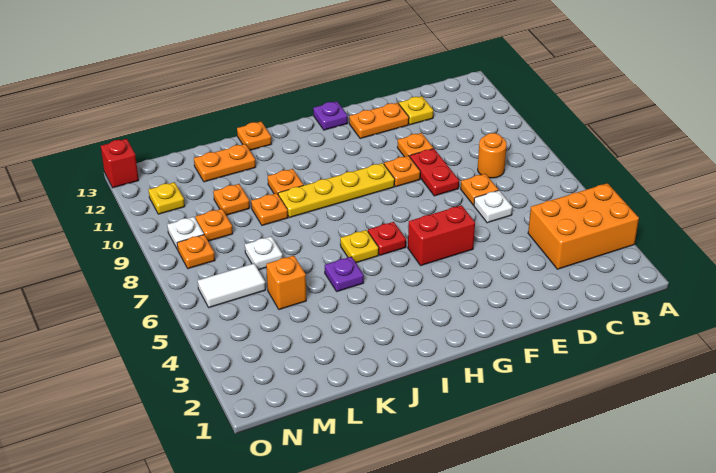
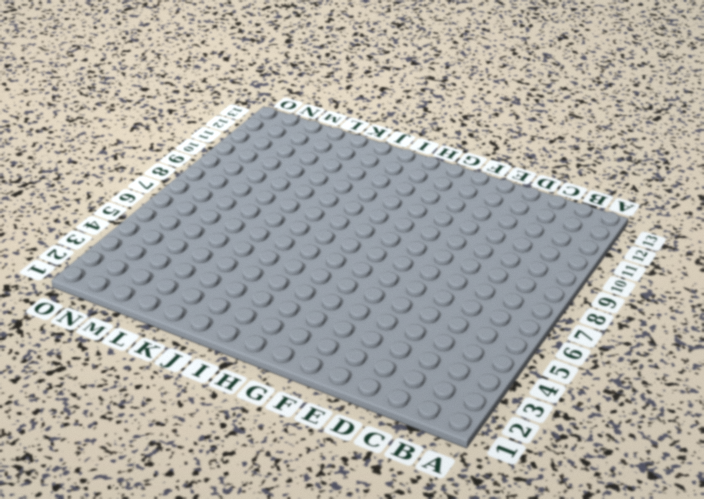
none -> orange brick A3:C4 level 1
none -> orange round brick C8 level 1
none -> white plate D6 level 1

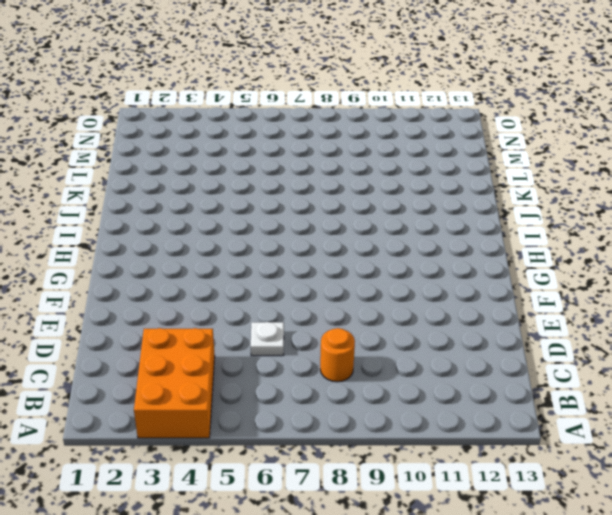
none -> orange plate D7 level 1
none -> yellow plate D12 level 1
none -> red plate E8:E9 level 1

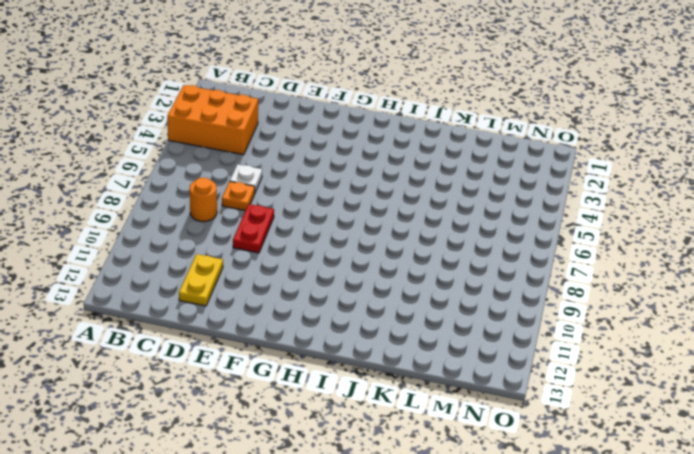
yellow plate D11:D12 level 1 -> yellow plate D12 level 1
none -> orange plate E10 level 1
none -> orange plate E12:F12 level 1
none -> red brick F5:G5 level 1

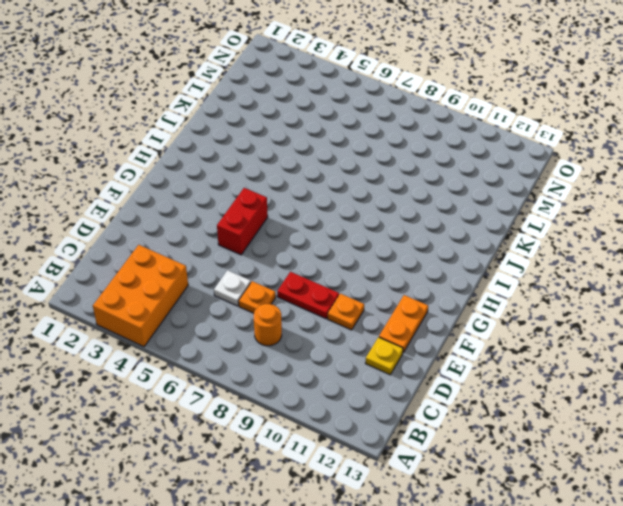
none -> orange plate F9 level 1
none -> yellow plate G9:J9 level 1
none -> purple plate G13 level 1

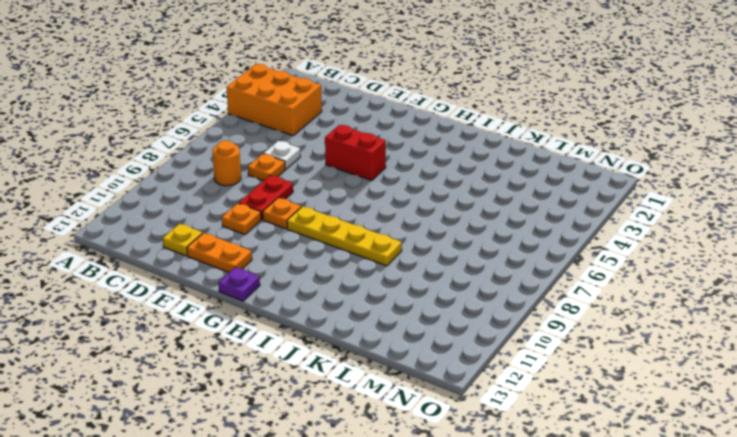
none -> red plate H6 level 1
none -> yellow plate I6 level 1
none -> purple plate J5 level 1

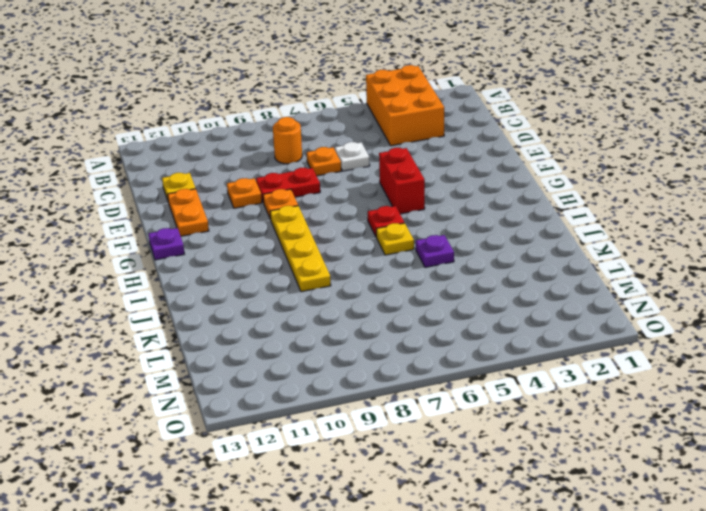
none -> orange plate J10 level 1
none -> orange plate J13 level 1
none -> orange plate K9 level 1

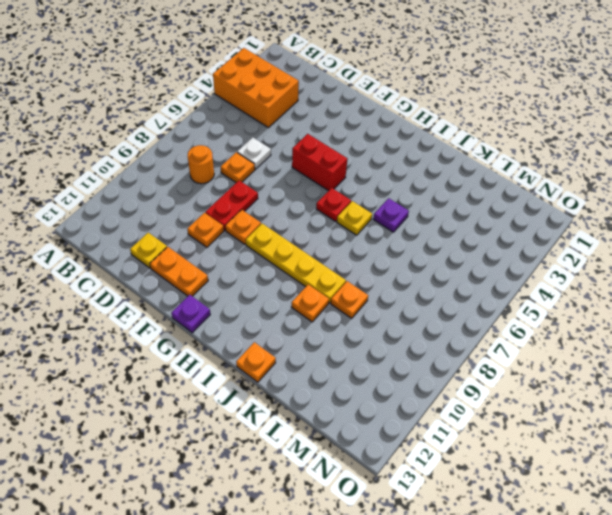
none -> orange plate K12:L12 level 1
none -> orange brick L5 level 1
none -> white plate L7 level 1

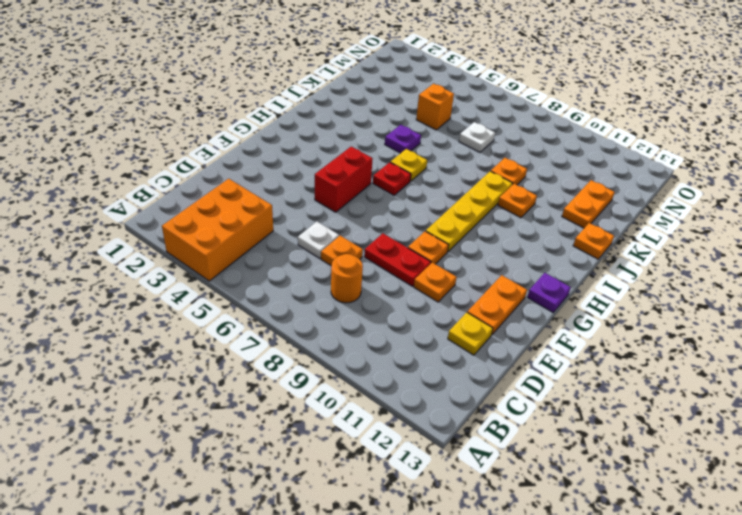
none -> orange plate L10 level 1
none -> white tile M6:N6 level 1
none -> orange plate M9 level 1

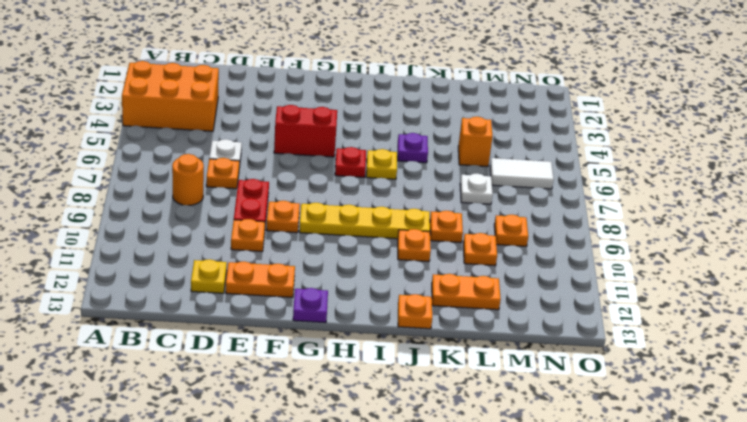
none -> orange plate N8 level 1
none -> white plate N9 level 1
none -> yellow plate N11 level 1

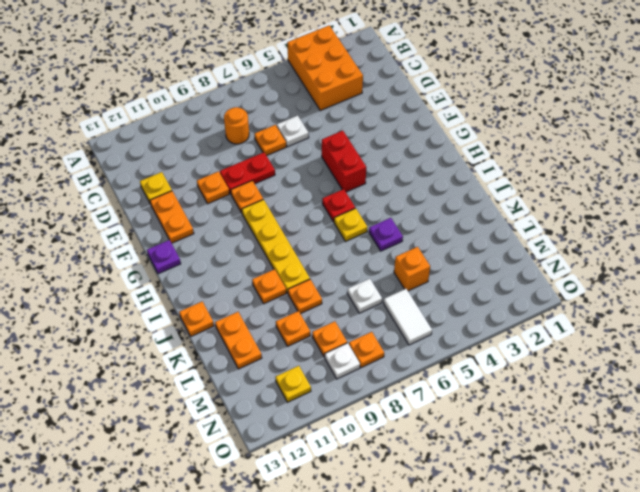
none -> red brick O13 level 1

